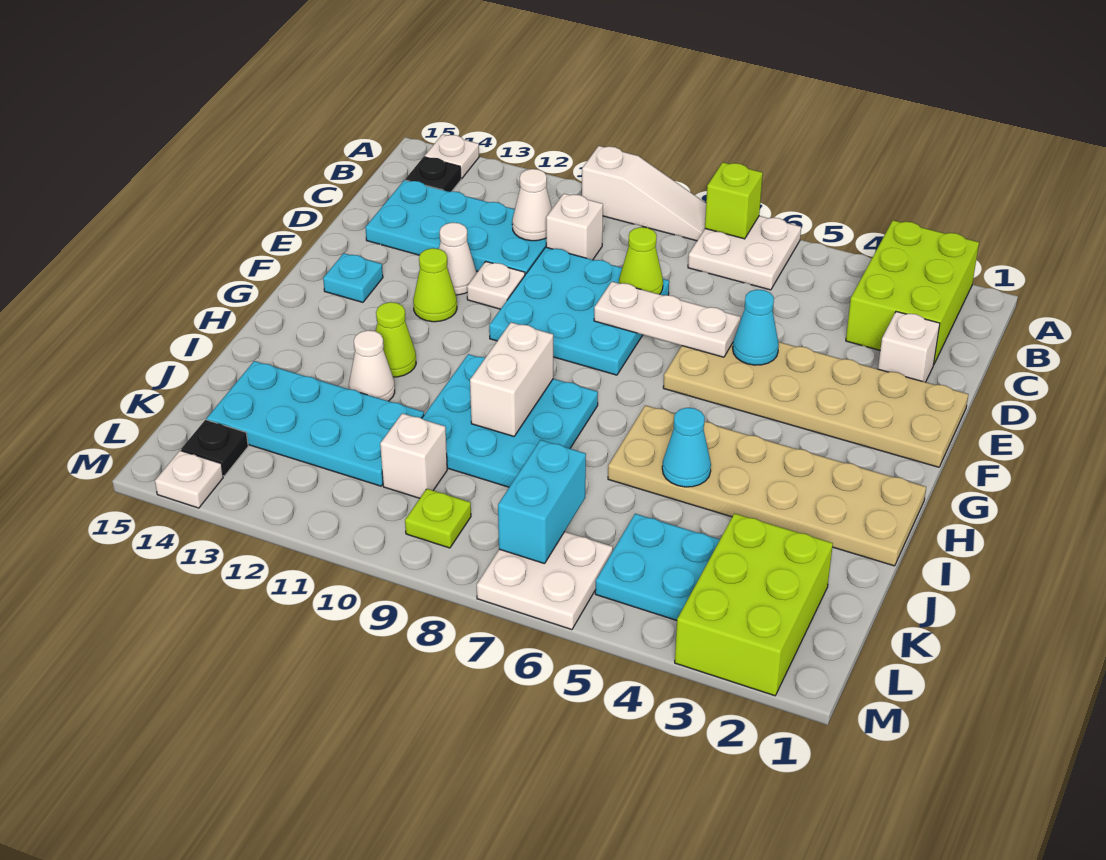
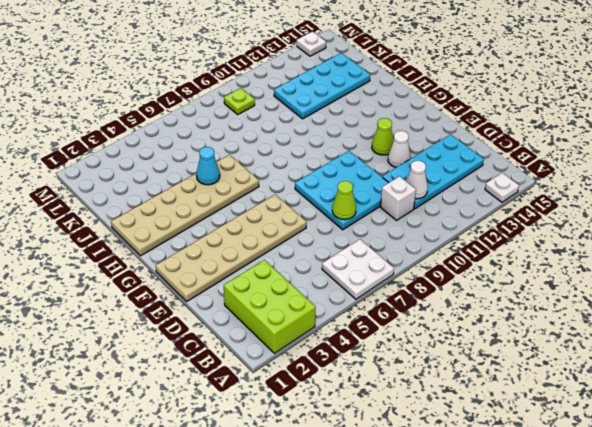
none -> white slope A8:A10 level 1 top 10
none -> black plate B14 level 1
none -> white brick D2 level 1
none -> white plate E11 level 1

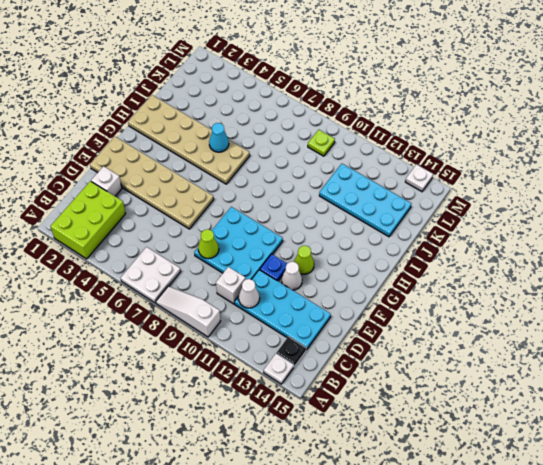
blue plate E11 level 1 -> white plate E11 level 1
none -> cyan plate F14 level 1
none -> cyan plate H8:J10 level 1
none -> lime cone H12 level 1
none -> white cone I12 level 1

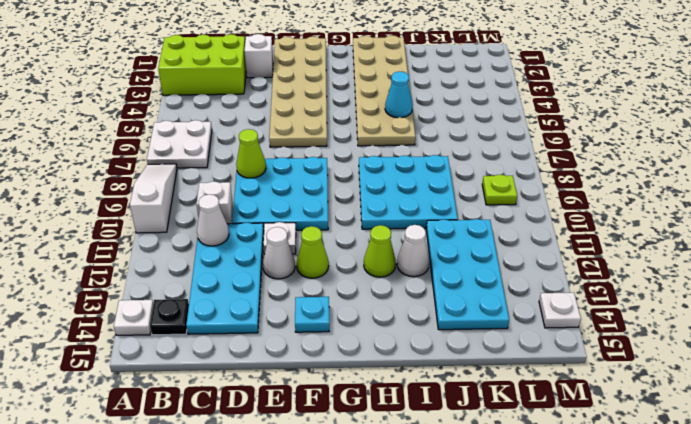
none -> lime brick K2:M3 level 1
none -> cyan plate K4:L5 level 1
none -> white brick K10 level 1
none -> white plate L6:M7 level 1

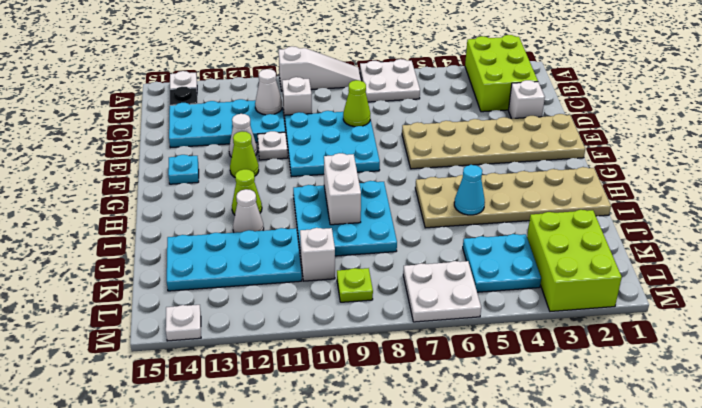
none -> black plate L14 level 1
none -> lime brick A7 level 2
none -> cyan cone E5 level 2
none -> white plate E6:E8 level 2

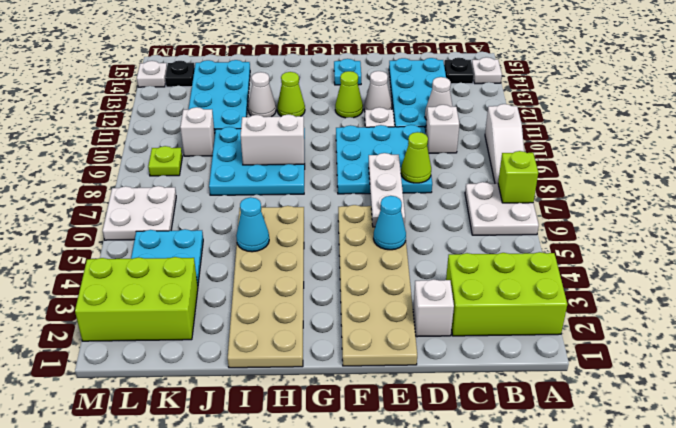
none -> cyan brick K7:L7 level 2

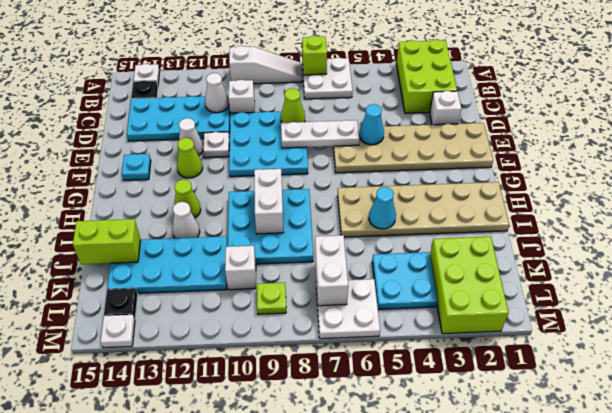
lime brick J14:J15 level 2 -> none
white brick K7:L7 level 2 -> cyan brick K7:L7 level 2

